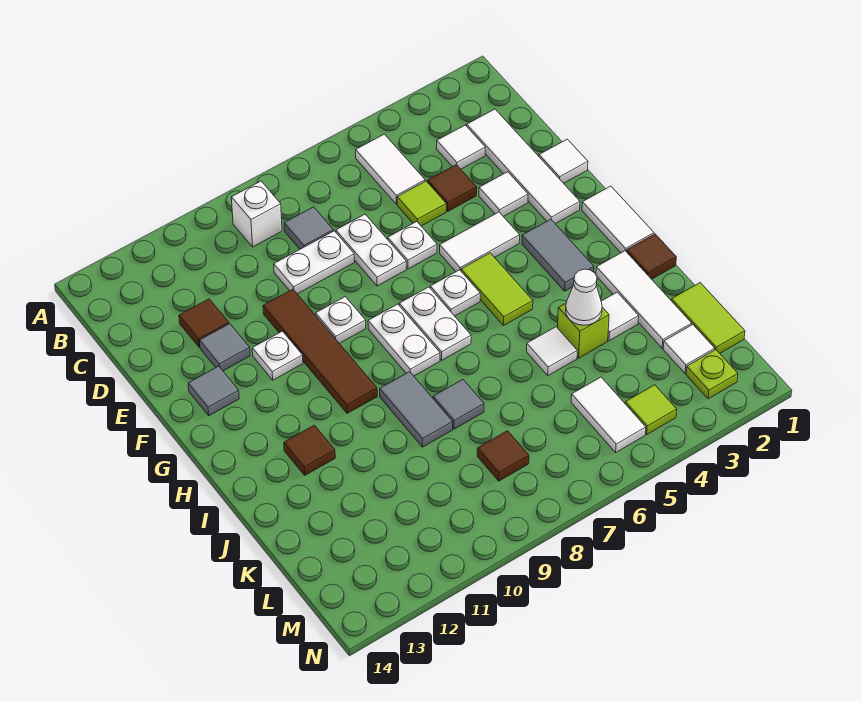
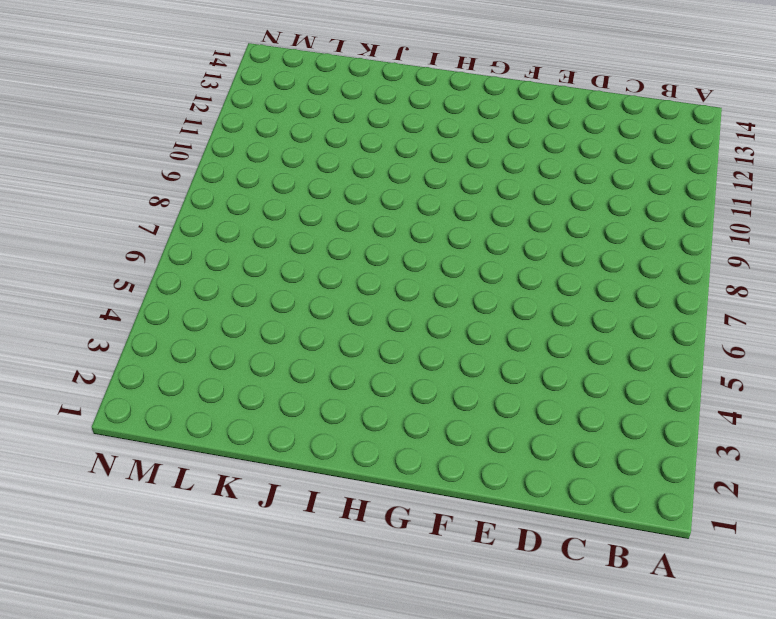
none -> white tile B5:C5 level 1
none -> white brick B9 level 1
none -> white tile C2:F2 level 1
none -> white tile C3 level 1

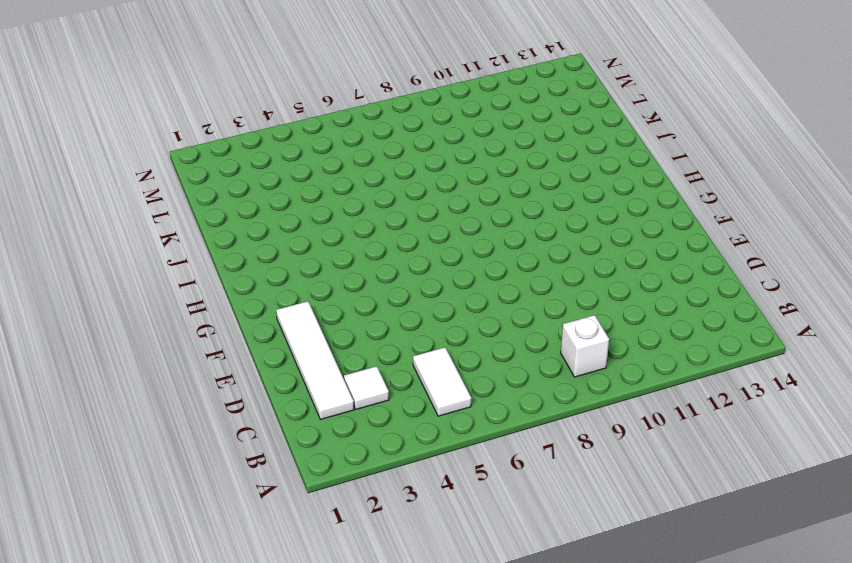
none -> grey tile C8 level 1
none -> brown tile D4 level 1
none -> lime tile D5 level 1
none -> white plate D7:E7 level 1

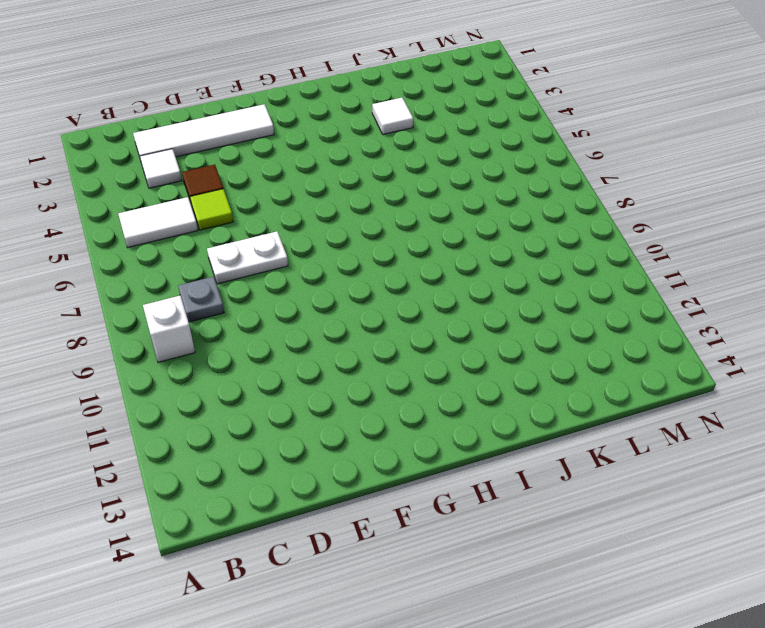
grey plate C8 level 1 -> grey tile C8 level 1
none -> white plate D8:D9 level 1
none -> brown tile D12 level 1
none -> white tile E1 level 1
none -> white tile E3 level 1

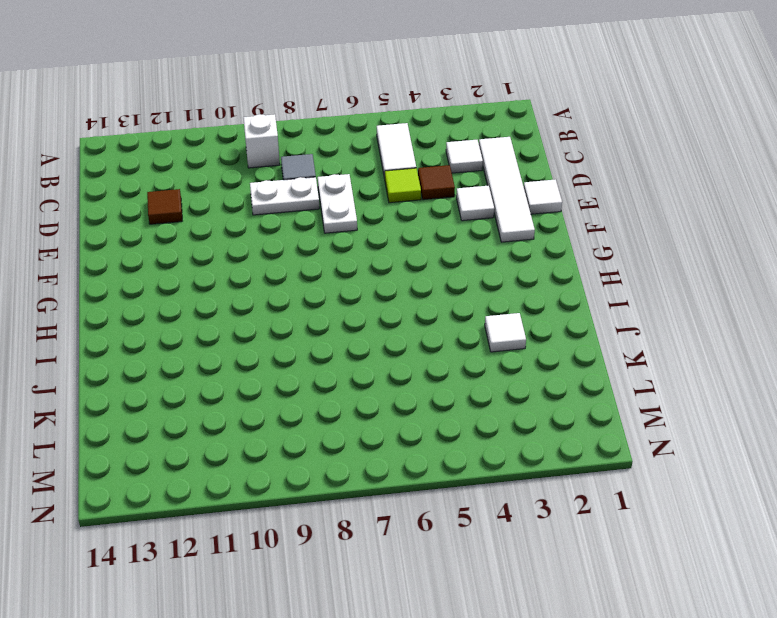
none -> white plate E6 level 1
none -> brown tile E10:H10 level 1
none -> grey tile E12 level 1
none -> white tile F4:F5 level 1

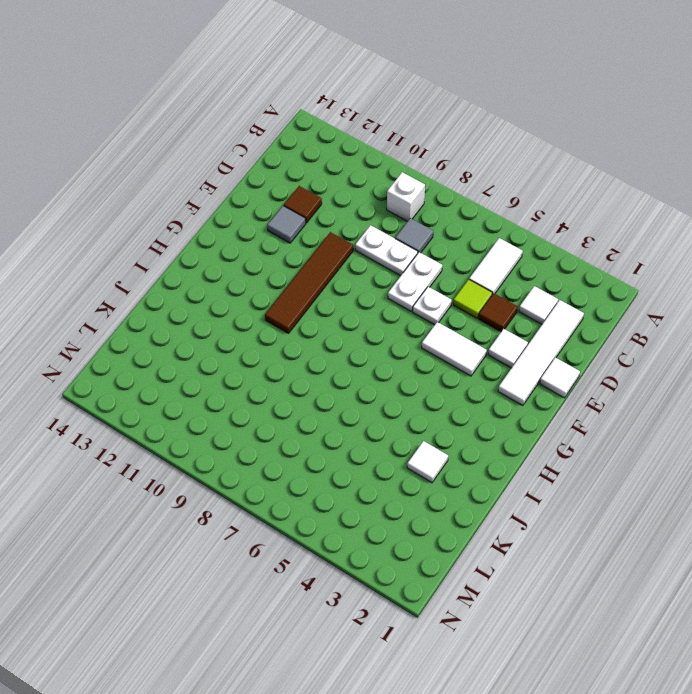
none -> white plate F9 level 1
none -> white plate F11 level 1
none -> grey tile F13 level 1
none -> white tile G1:H1 level 1

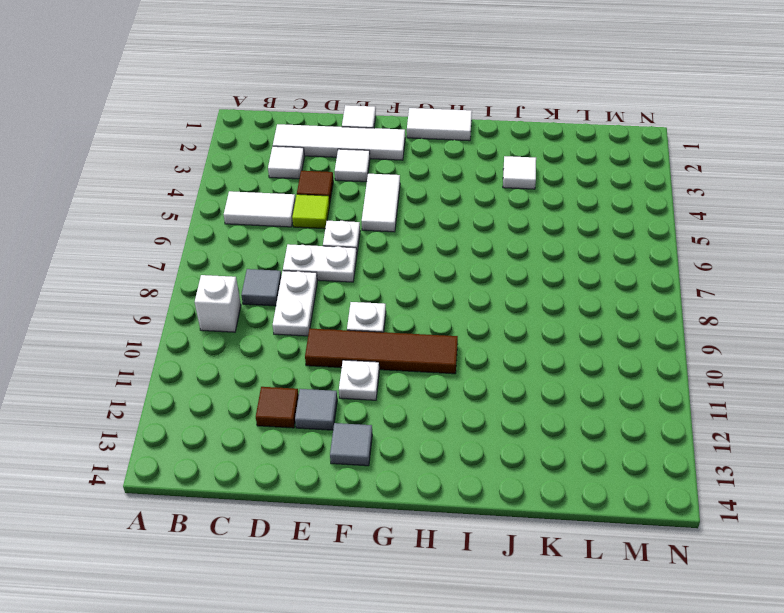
none -> grey tile G3:H3 level 1
none -> lime tile G5:H5 level 1
none -> white plate G6 level 1
none -> white plate G7:H7 level 1

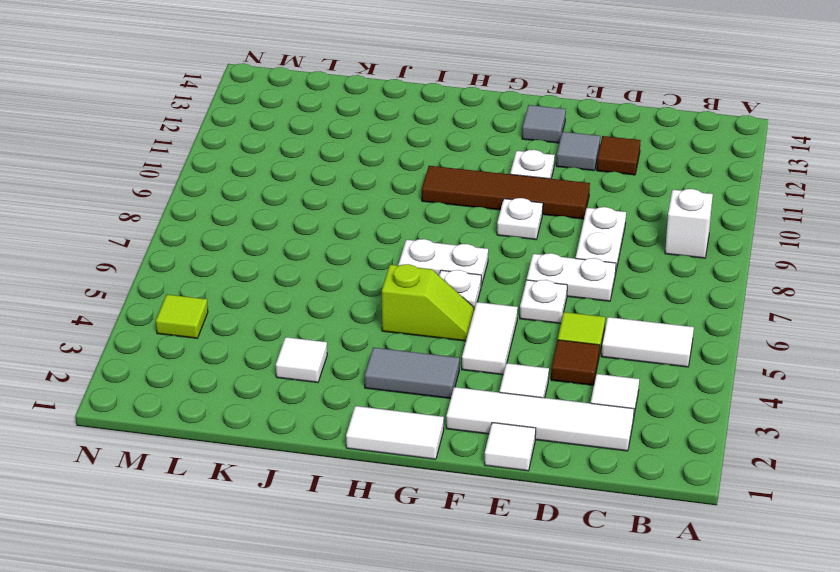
lime slope G5:H5 level 1 top H -> lime tile G5:H5 level 1
none -> grey tile C8 level 1
none -> white plate G8:H8 level 1
none -> brown tile I1 level 1
none -> white tile I2:K2 level 1

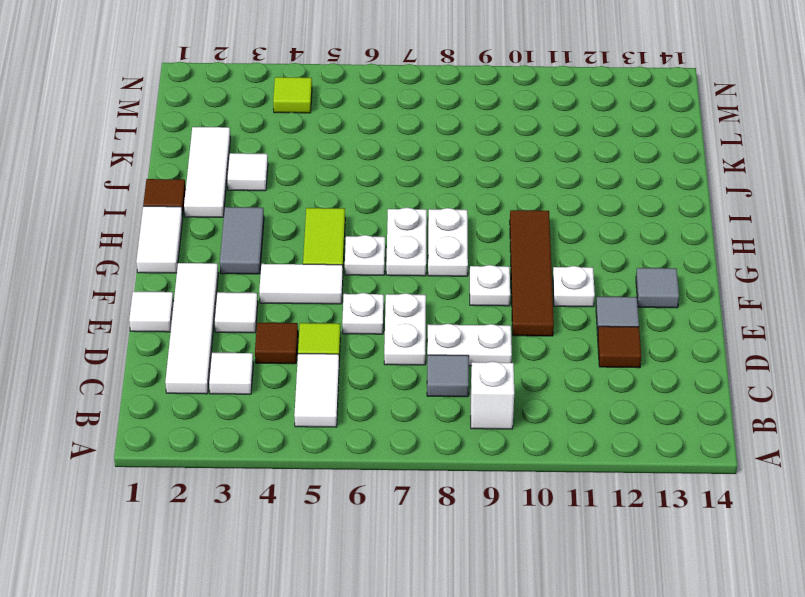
none -> grey tile I9:J9 level 1
none -> brown tile I12 level 1
none -> lime brick J4 level 1
none -> white tile J5 level 1

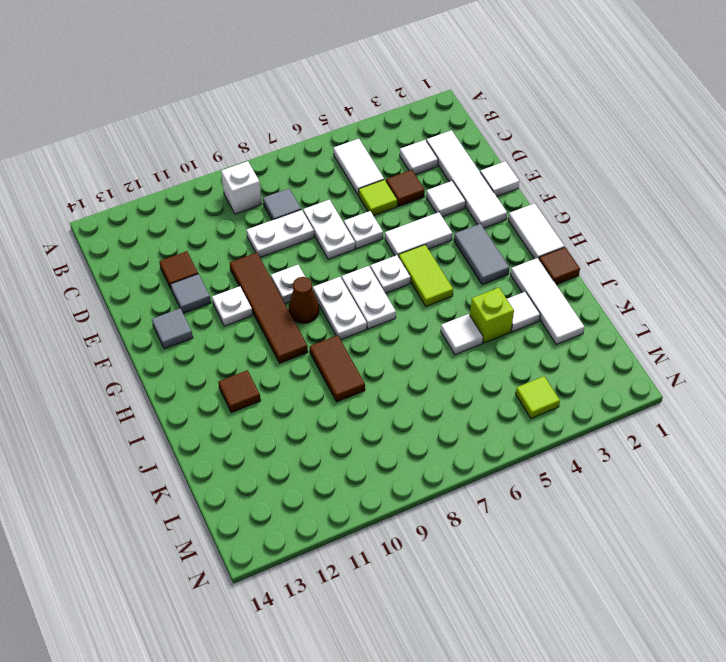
brown cone G9 level 1 -> none
brown tile I9:J9 level 1 -> grey tile I9:J9 level 1
none -> grey tile J8 level 1
none -> lime tile K1:L1 level 1
none -> white tile L2 level 1
none -> white tile L5:M5 level 1

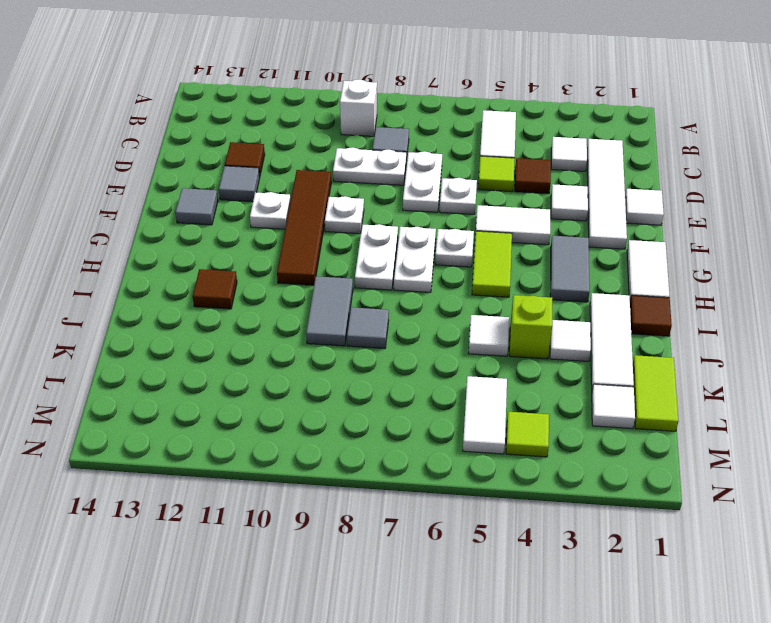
none -> brown tile L8 level 1
none -> lime plate M2 level 1
none -> white cone J4 level 2

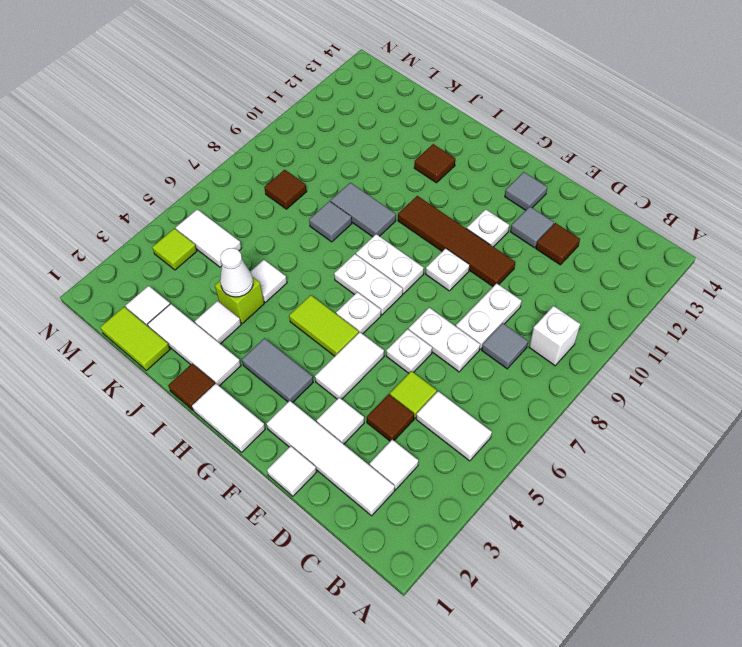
none -> lime plate M2 level 1

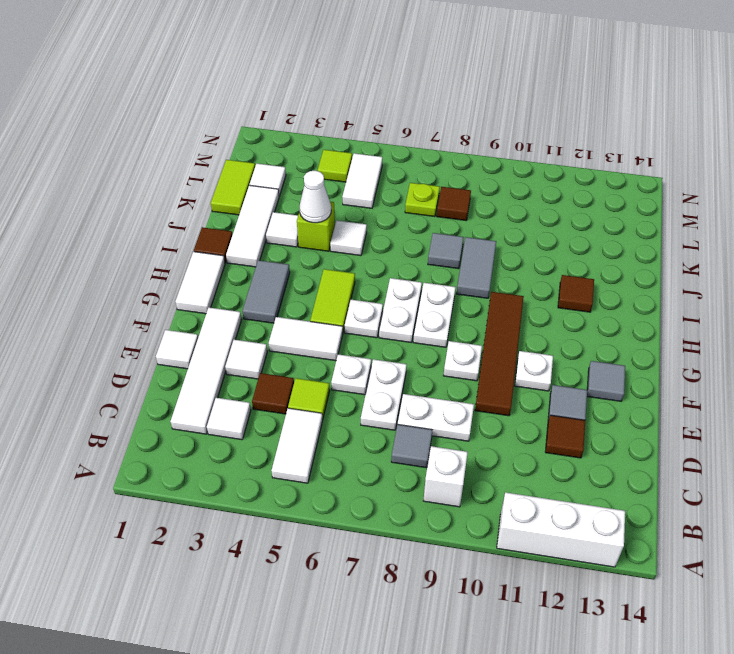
white brick A11:A13 level 1 -> none
lime plate L7 level 1 -> lime plate M2 level 1

